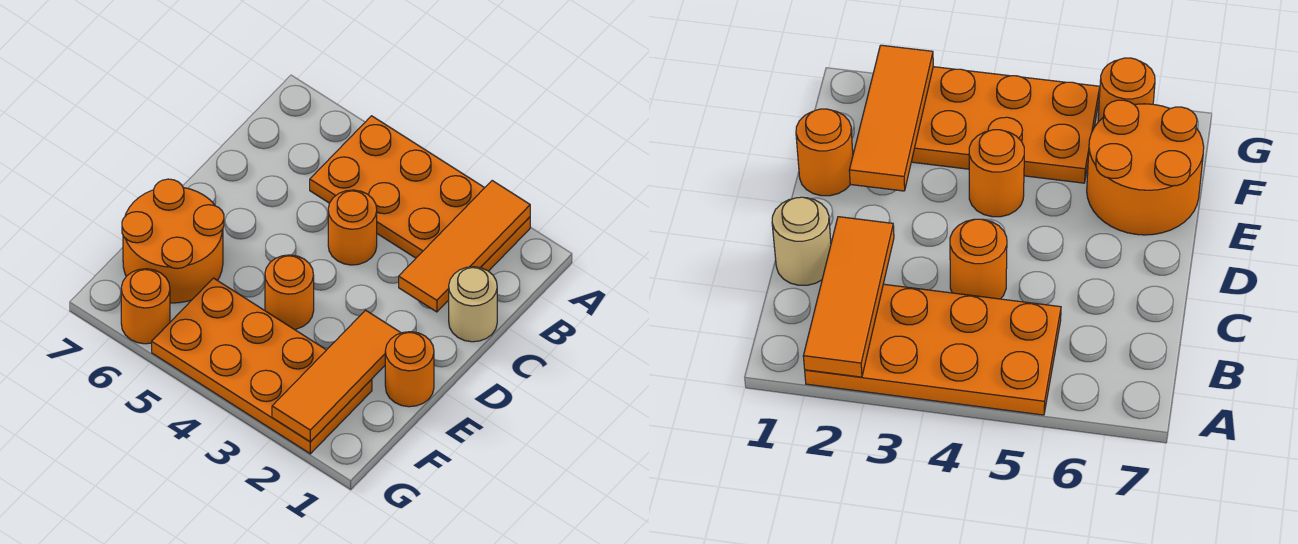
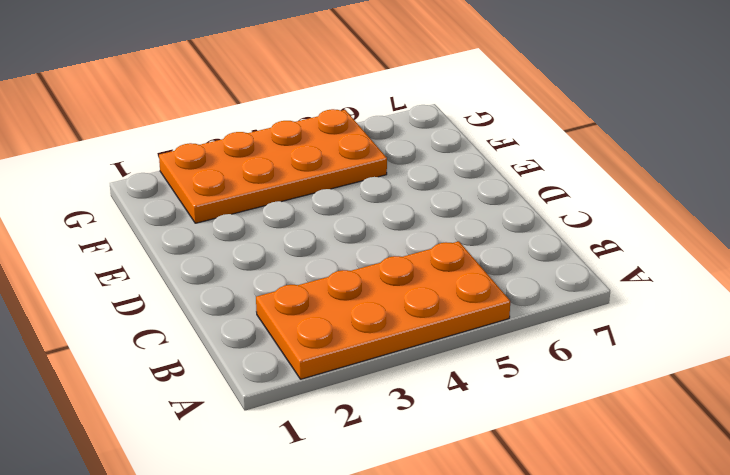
none -> tan round brick C1 level 1
none -> orange round brick C4 level 1

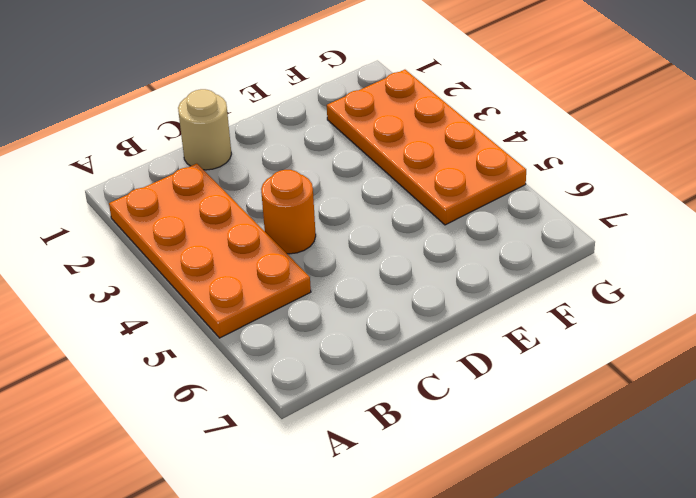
none -> orange round brick E1 level 1
none -> orange round brick E4 level 1

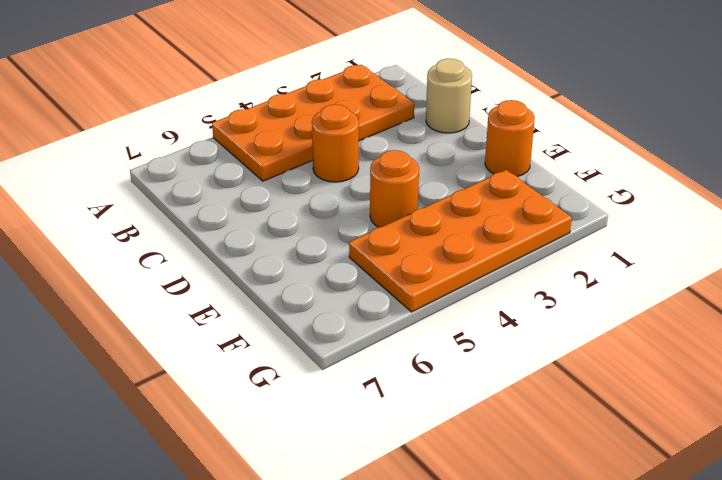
none -> orange round brick E6:F7 level 1
none -> orange round brick G6 level 1

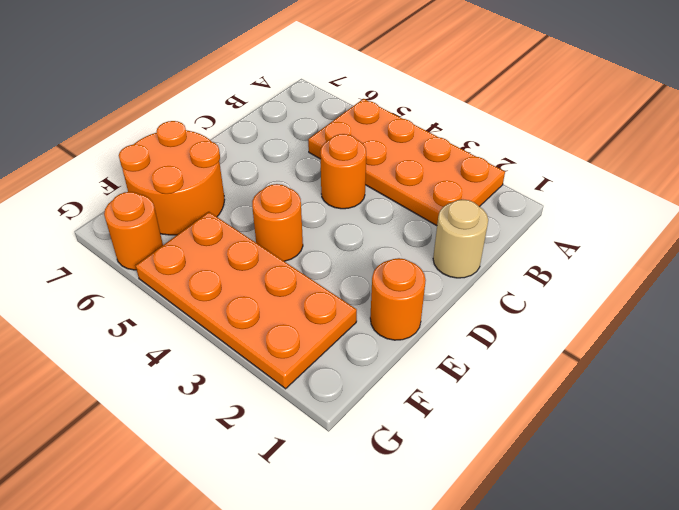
none -> orange tile A2:C2 level 2
none -> orange tile E2:G2 level 2

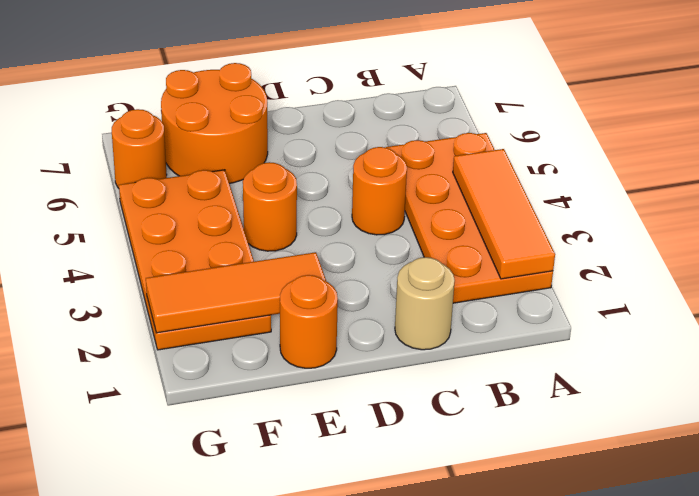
orange tile A2:A4 level 2 -> orange tile A2:C2 level 2

